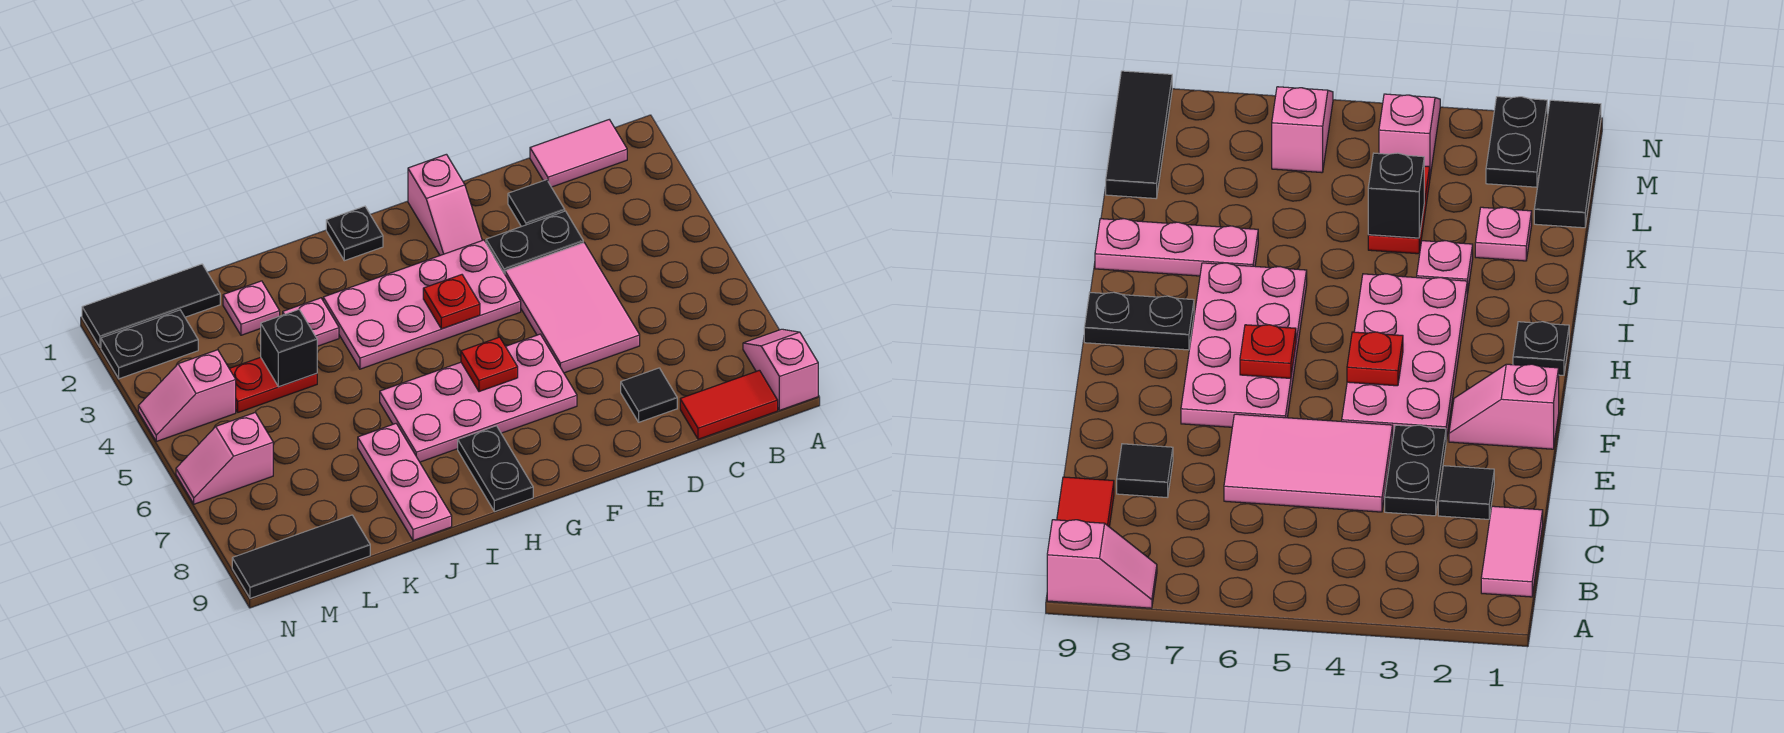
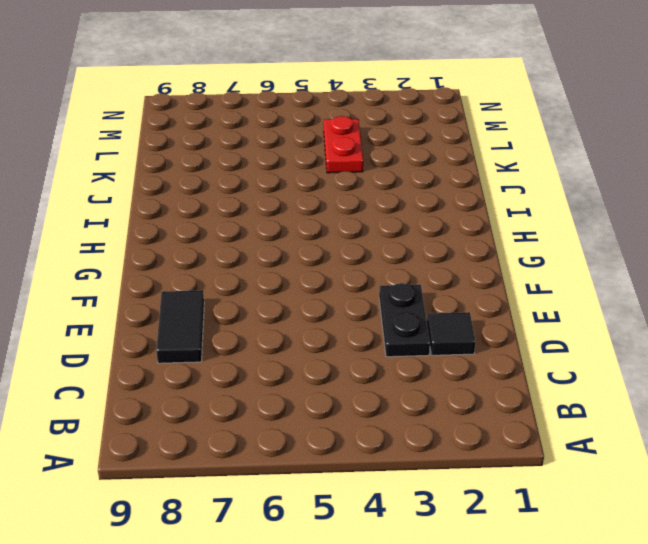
black tile D8:E8 level 1 -> black tile D8 level 1
none -> pink slope A8:A9 level 1 top 9
none -> pink tile B1:C1 level 1
none -> red tile B9:C9 level 1

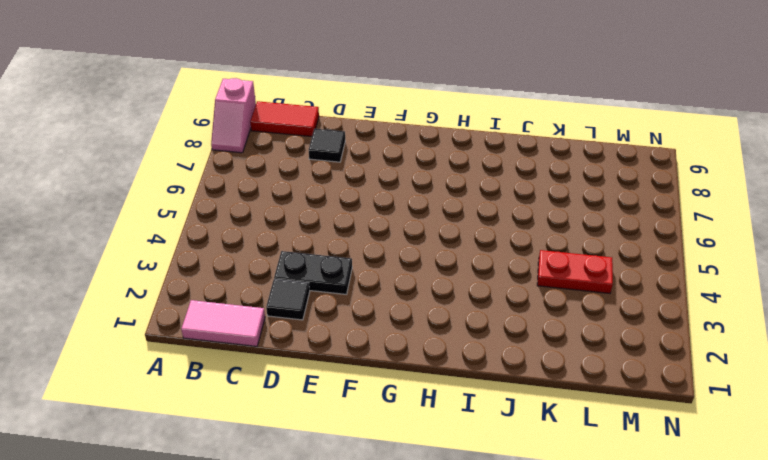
none -> pink tile D4:E6 level 1
none -> pink slope F1:F2 level 1 top 1
none -> pink plate F3:I4 level 1

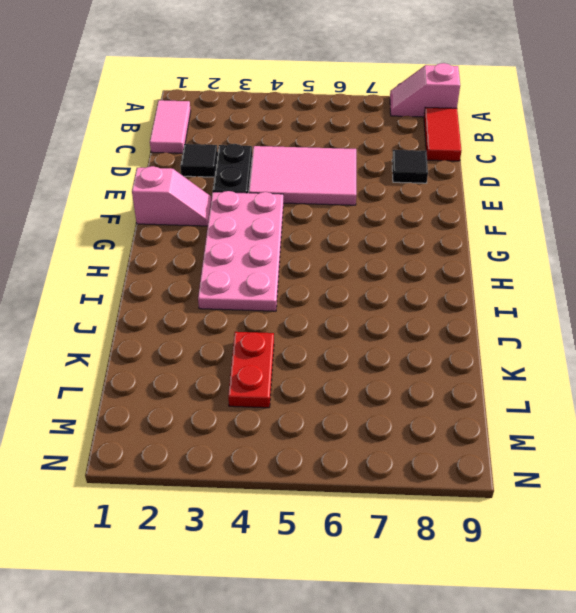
none -> pink plate F6:I7 level 1
none -> black plate H1 level 1
none -> black plate H8:H9 level 1

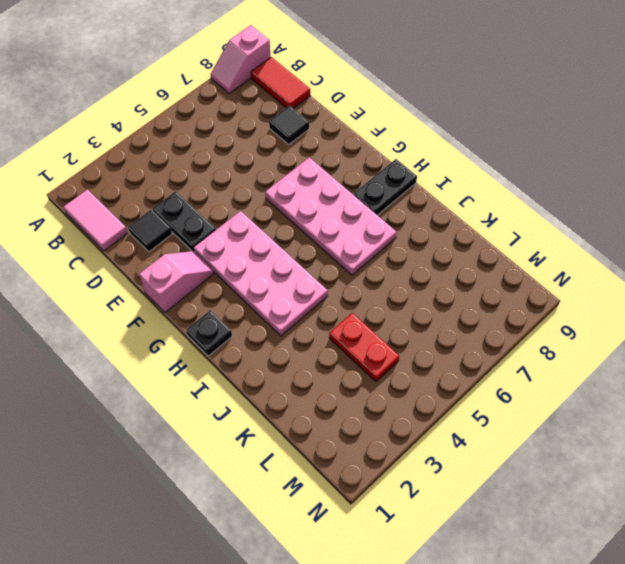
none -> pink tile D4:E6 level 1
none -> pink plate J3 level 1
none -> pink plate J7:J9 level 1

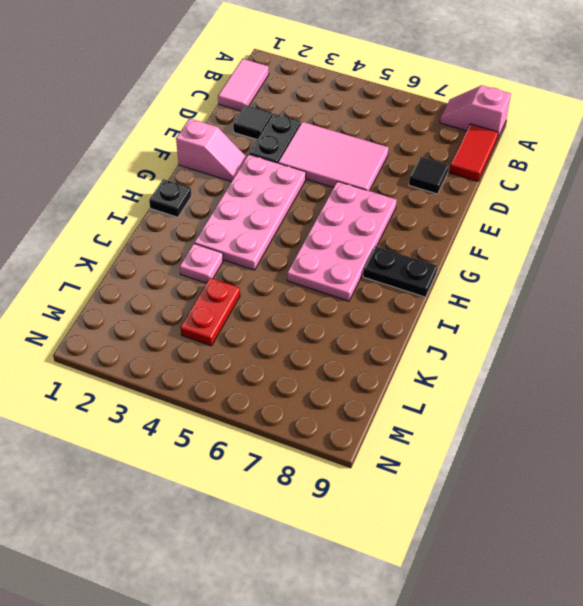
none -> pink plate J7:J9 level 1
none -> pink plate K2 level 1
none -> black tile L1:N1 level 1

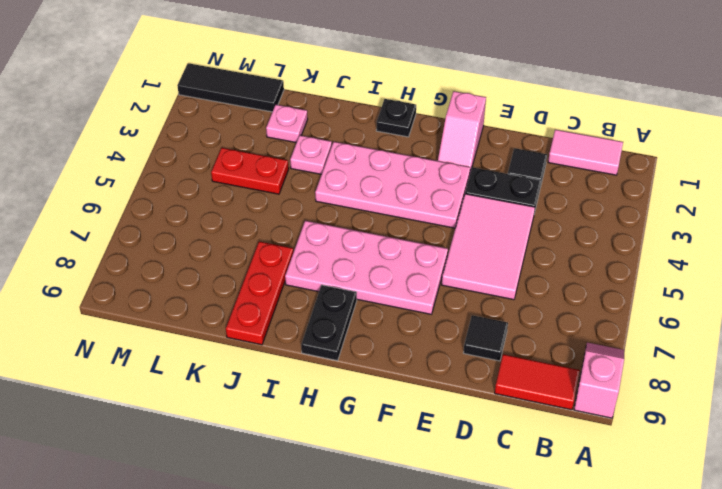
red plate J7:J9 level 1 -> pink plate J7:J9 level 1
none -> black tile L9:N9 level 1
none -> black plate M2:N2 level 1
none -> pink slope M4:N4 level 1 top M

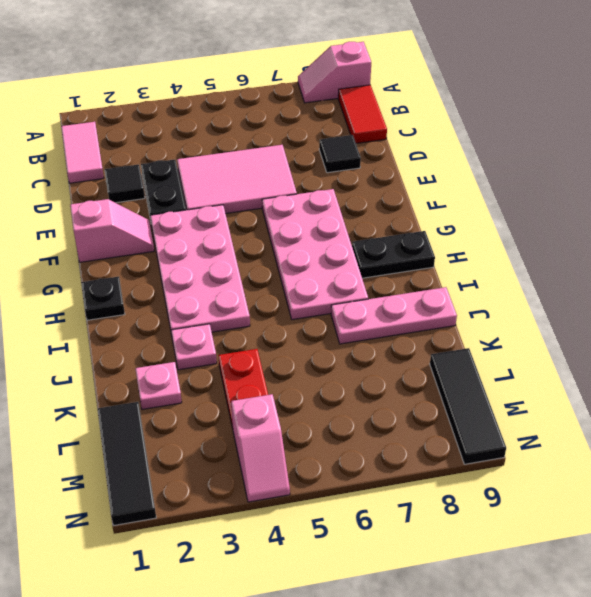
none -> black plate M2:N2 level 1
none -> pink slope M6:N6 level 1 top M
none -> red plate G4 level 2

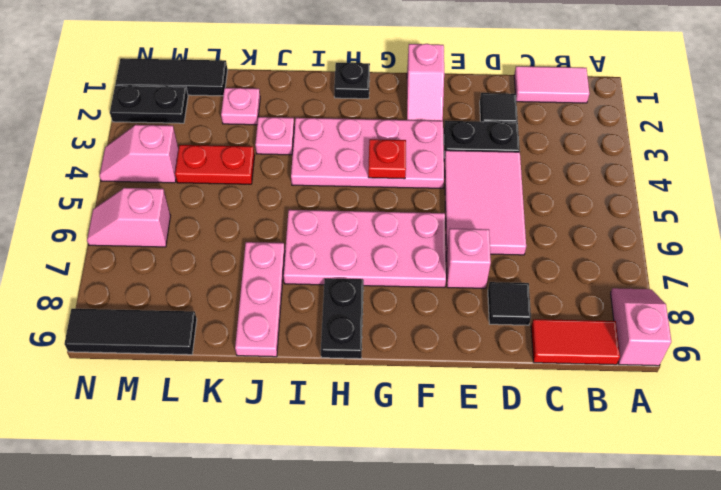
pink brick E7 level 1 -> none
none -> red plate G6 level 2
none -> black brick K4 level 2

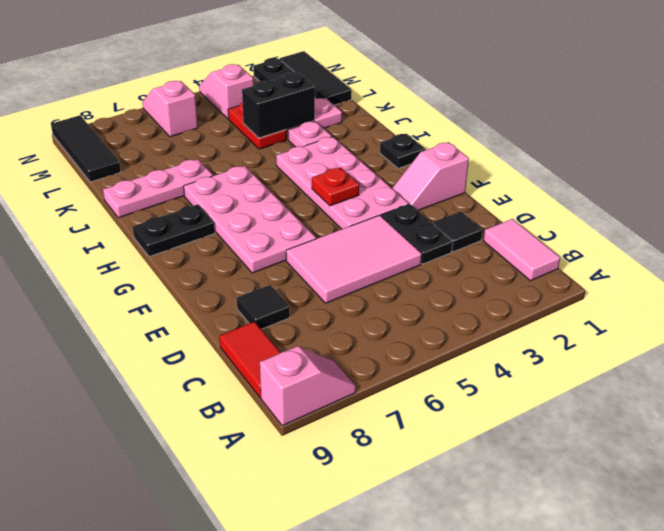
black brick K3:K4 level 2 -> black brick K4 level 2
none -> red plate G6 level 2

